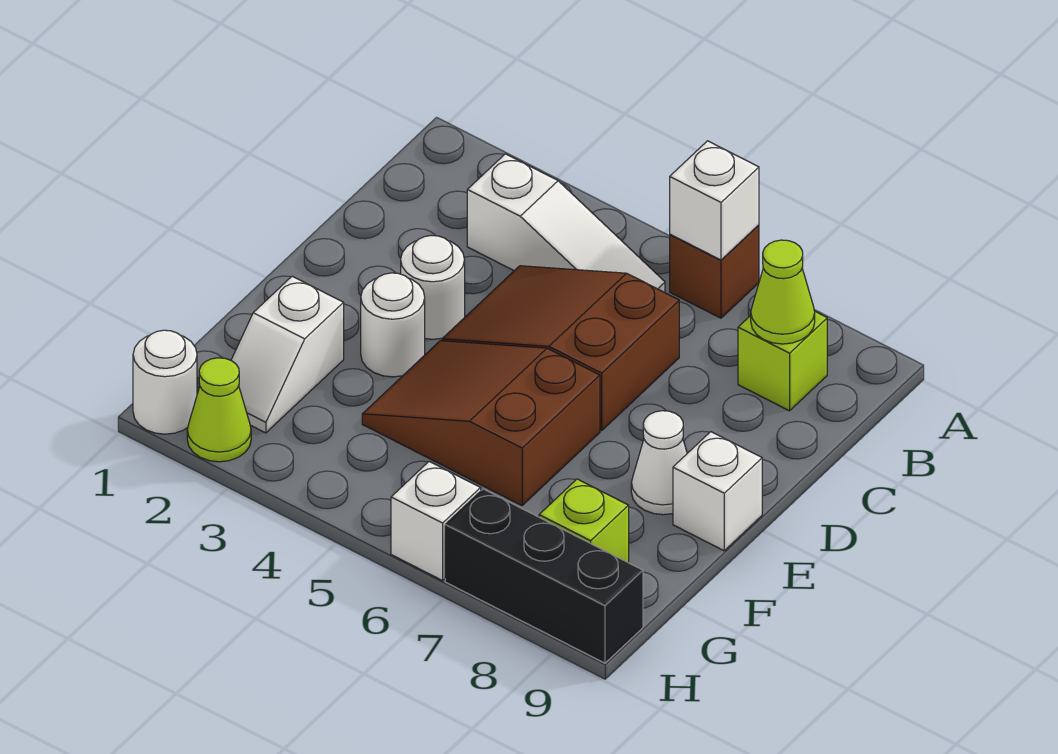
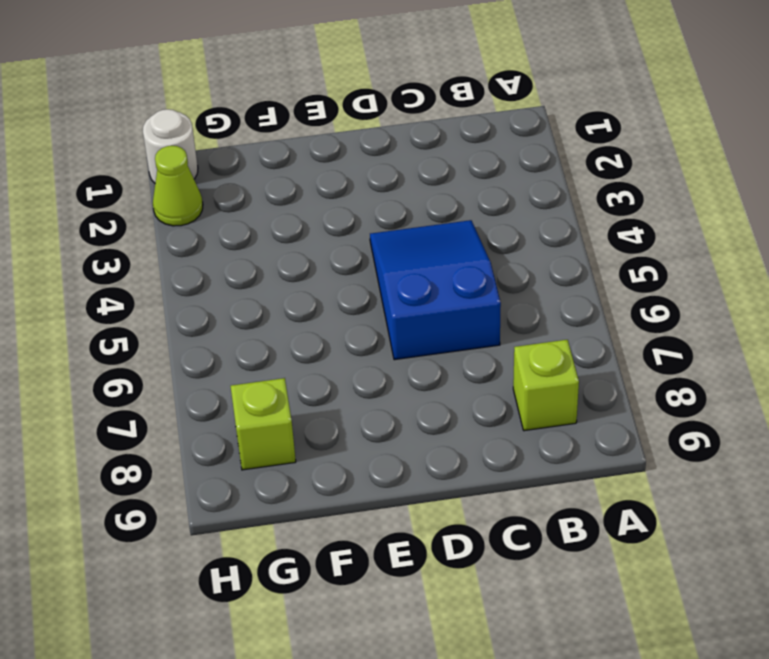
blue slope C4:D6 level 1 top 6 -> brown slope C4:D6 level 1 top 6
none -> brown brick A6 level 1
none -> white slope B3:B5 level 1 top 3
none -> white round brick D3 level 1

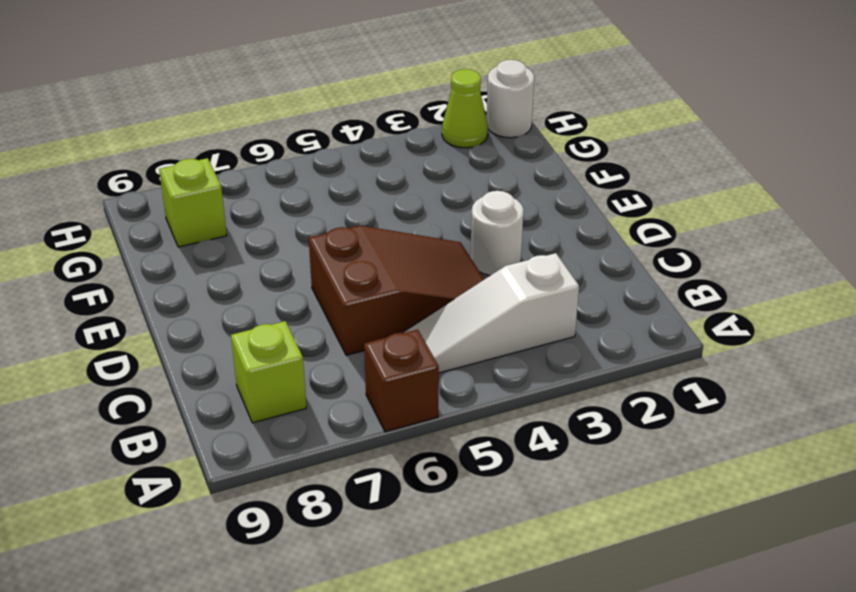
none -> white round brick E3 level 1
none -> brown slope E4:F6 level 1 top 6
none -> white cone E8 level 1

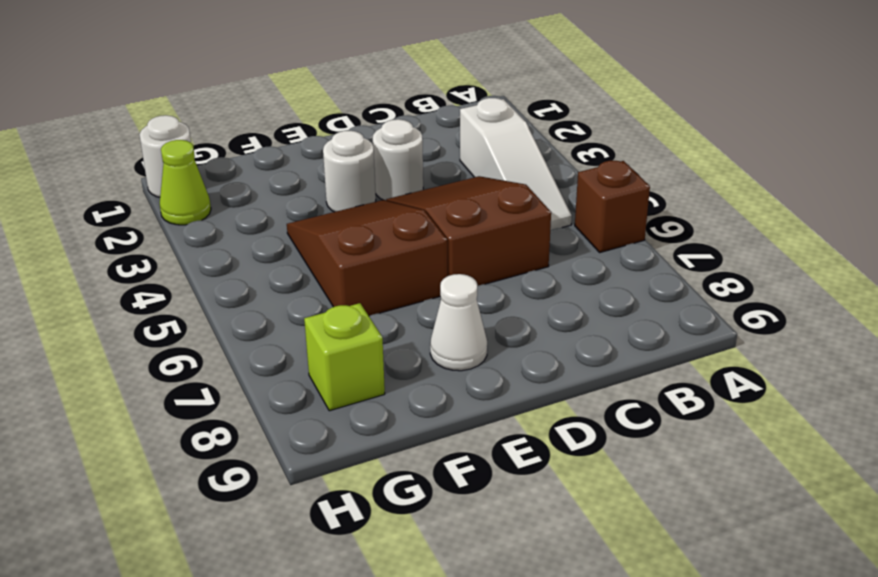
none -> lime brick B8 level 1
none -> white brick E9 level 1
none -> white slope F2:G2 level 1 top F

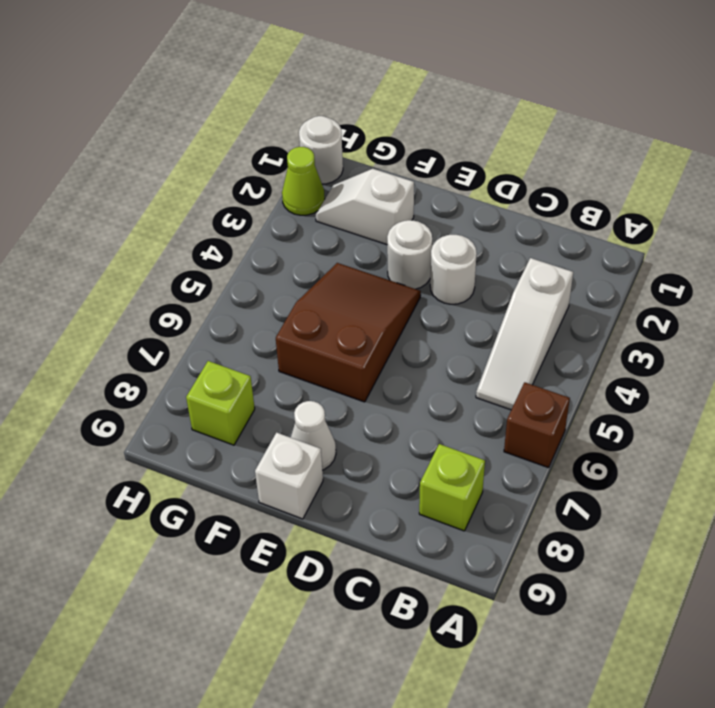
none -> brown slope C4:D6 level 1 top 6
none -> white brick H6 level 1
none -> black brick H7:H9 level 1

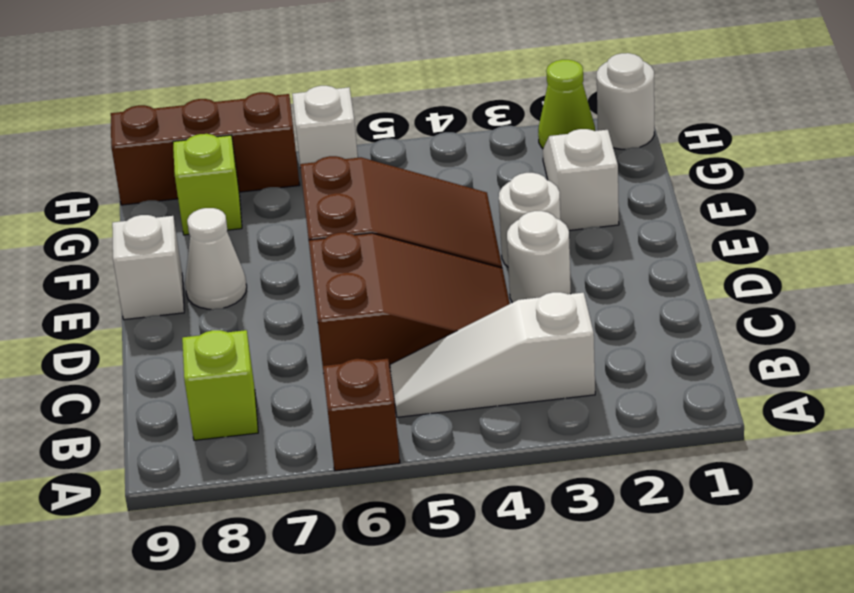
brown brick H7:H9 level 1 -> black brick H7:H9 level 1
none -> white brick A6 level 2
none -> lime cone B8 level 2

